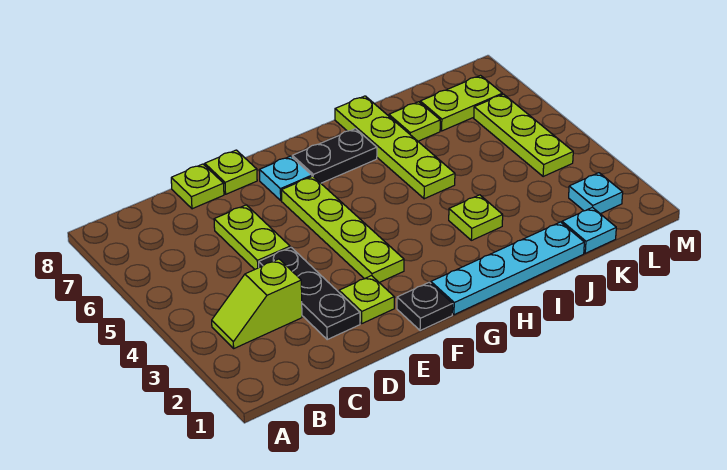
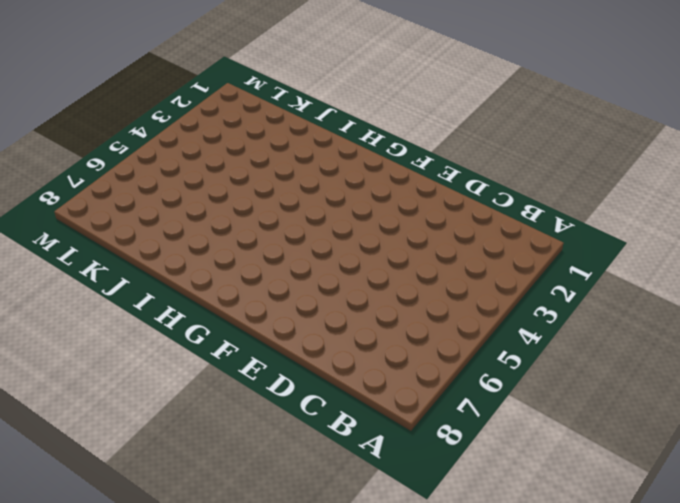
none -> lime slope B3:C3 level 1 top C
none -> black plate D2:D4 level 1
none -> lime plate D5:D6 level 1

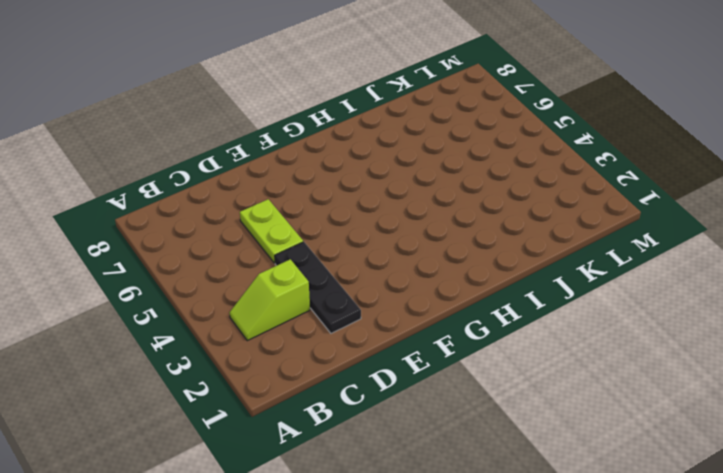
none -> lime plate D8 level 1
none -> lime plate E2 level 1
none -> lime plate E8 level 1

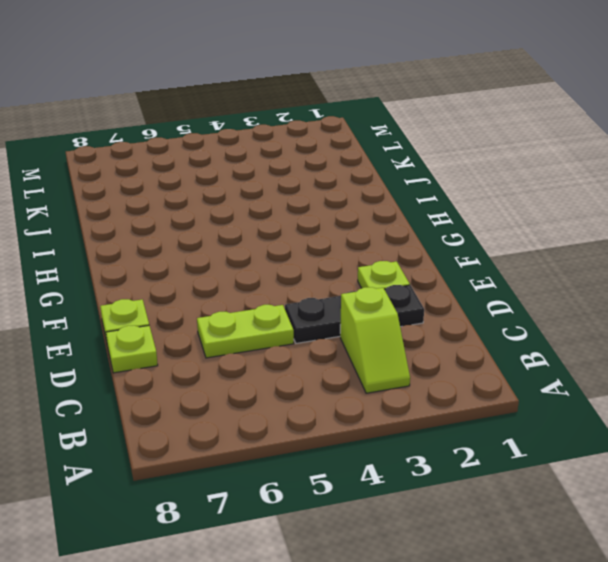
none -> black plate F1 level 1
none -> lime plate F3:F6 level 1
none -> cyan plate F7 level 1

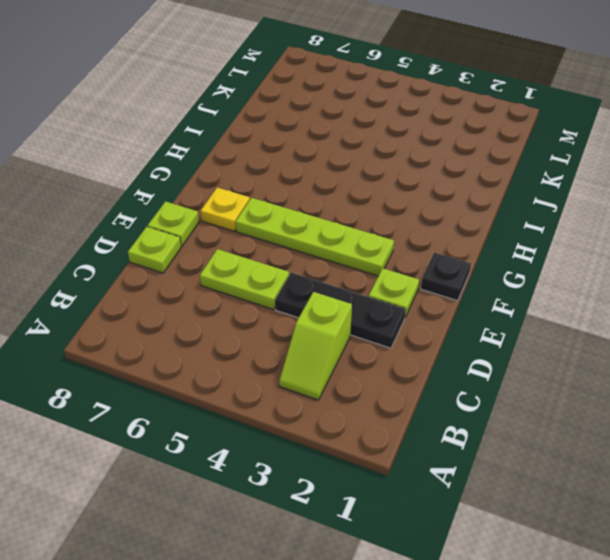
yellow plate F7 level 1 -> cyan plate F7 level 1
none -> cyan plate G1:J1 level 1
none -> black plate G7:H7 level 1
none -> lime plate I3 level 1

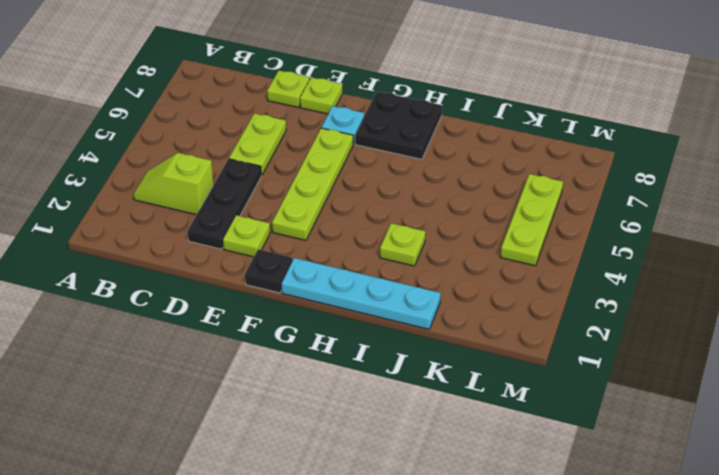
black plate G7:H8 level 1 -> black plate G7:H7 level 1
none -> lime plate I5:I8 level 1
none -> lime plate J7 level 1
none -> cyan plate K1 level 1

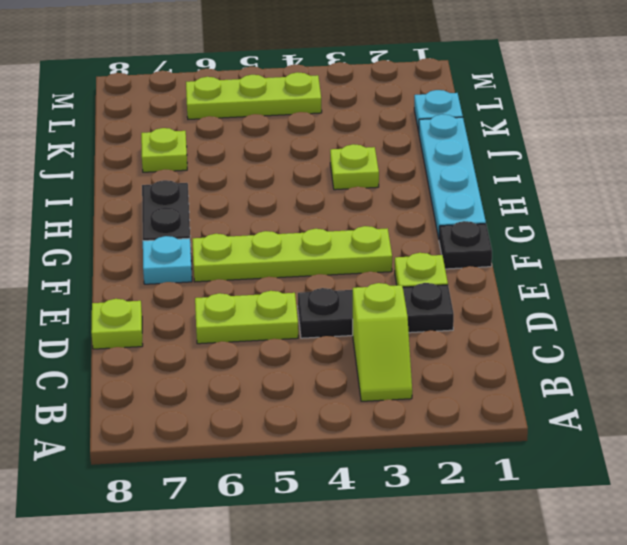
none -> lime plate E8 level 1
none -> lime plate I5:I8 level 1
none -> lime plate K7:L7 level 1

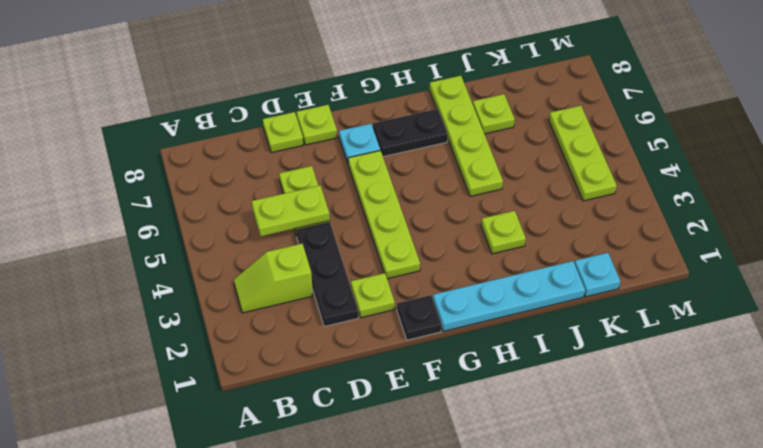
lime plate C5:D5 level 2 -> lime plate K7:L7 level 1
none -> cyan plate L2 level 1

